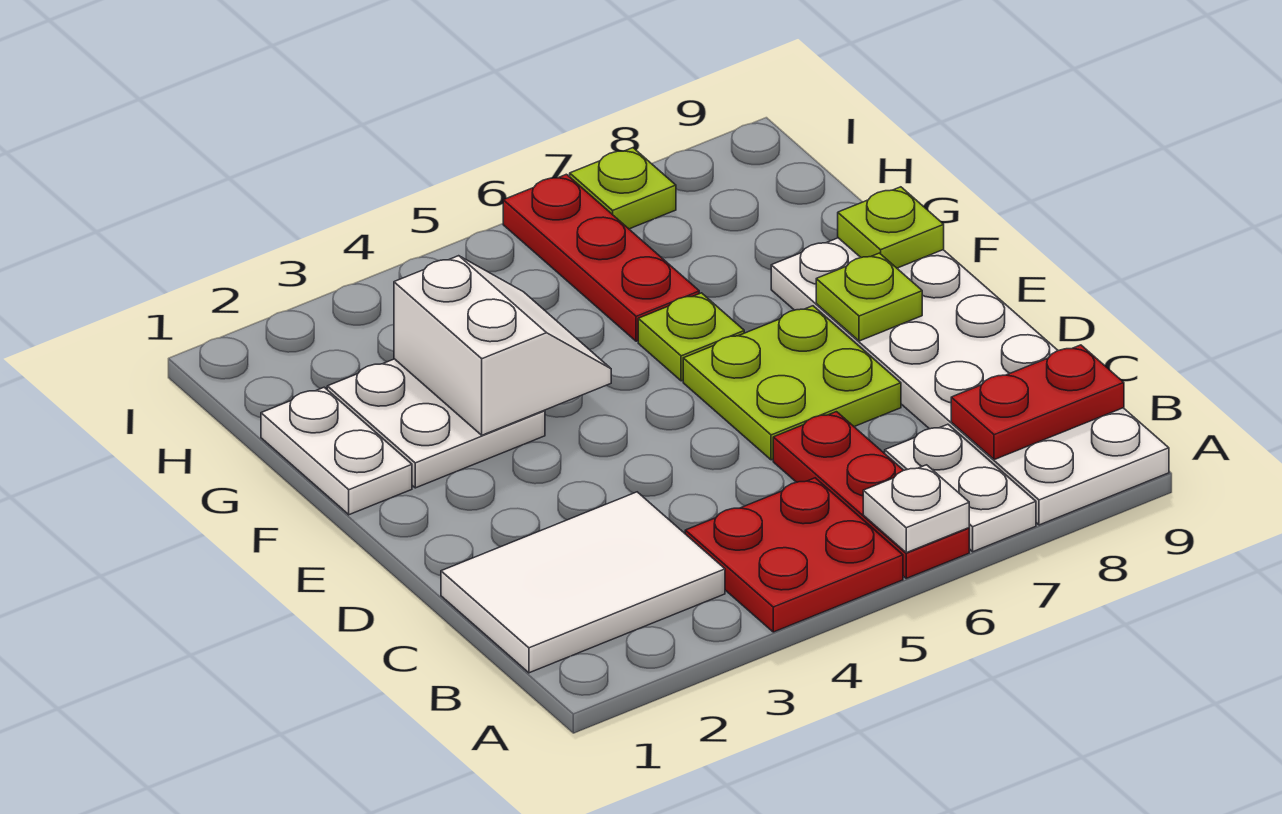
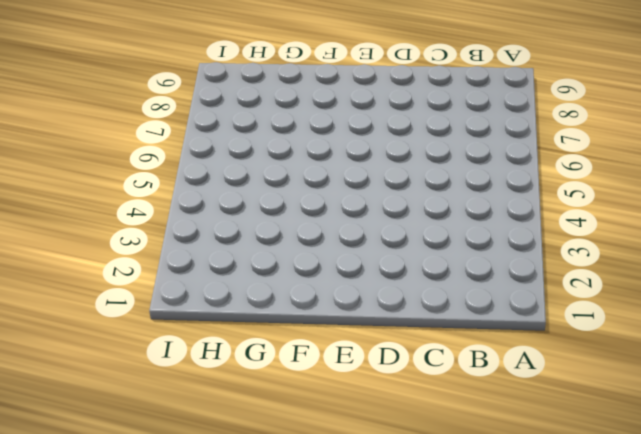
none -> red plate A4:B5 level 1
none -> red plate A6:C6 level 1
none -> white plate A7:B7 level 1

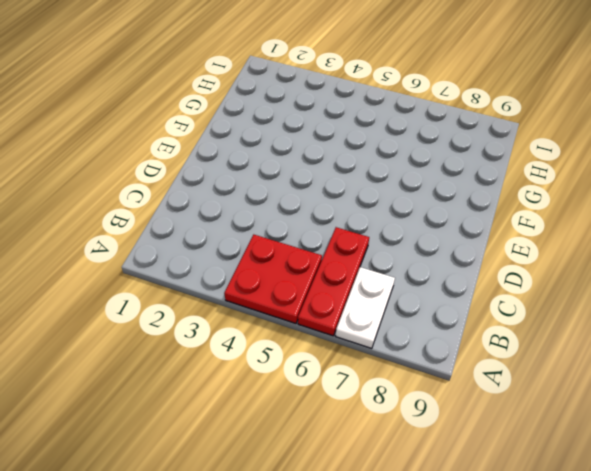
none -> white plate A8:F9 level 1
none -> white tile B1:C3 level 1
none -> lime plate D6:E7 level 1

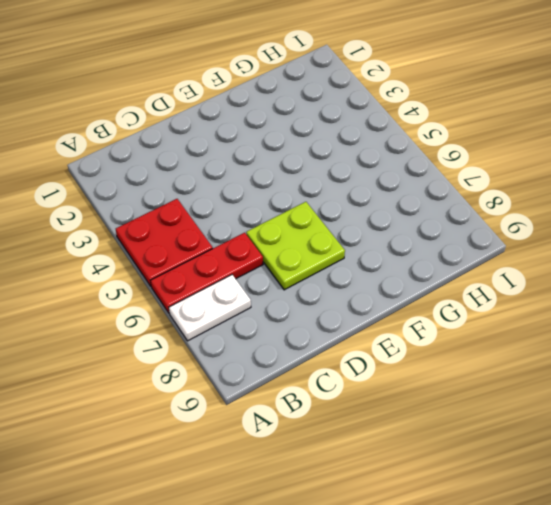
none -> white plate A8:F9 level 1
none -> white tile B1:C3 level 1
none -> white plate F1:G1 level 1

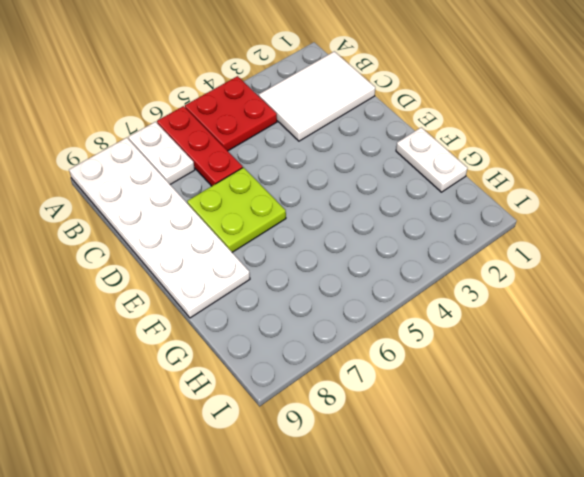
none -> white plate F2:G3 level 1
none -> lime plate F6 level 1
none -> red plate G6:I6 level 1

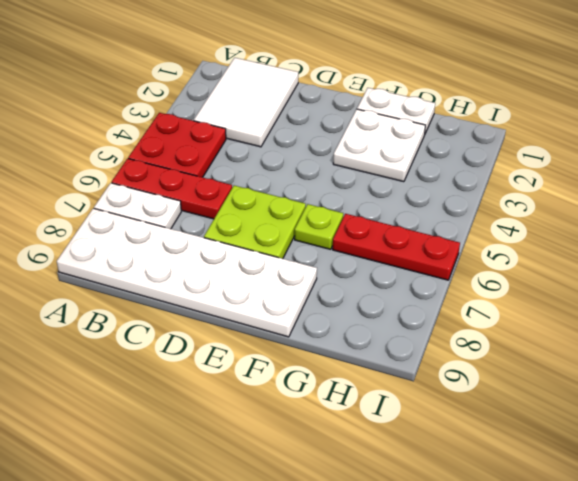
none -> lime plate I7 level 1
none -> white plate A6 level 2
none -> red plate B8:B9 level 2

